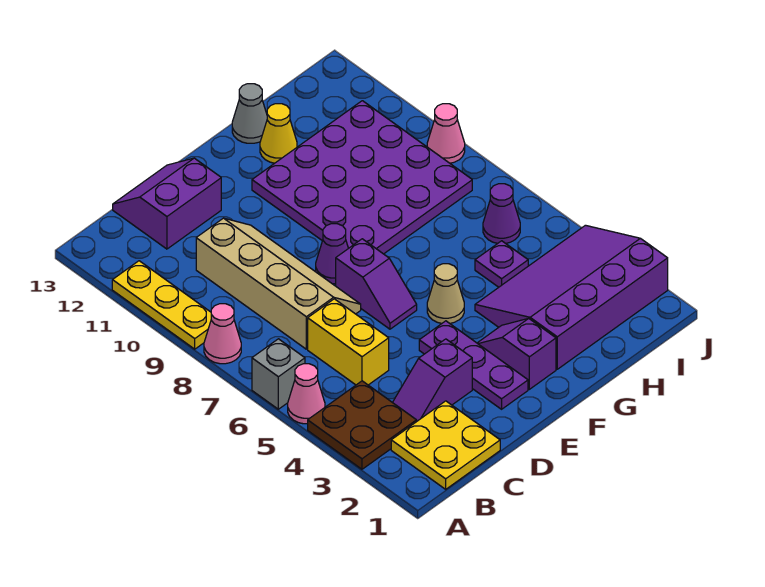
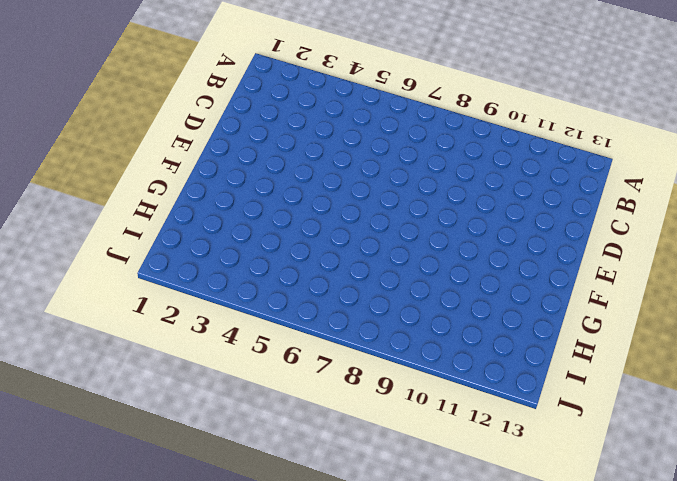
none -> brown plate A3:B4 level 1
none -> pink cone A5 level 1
none -> grey brick A6 level 1

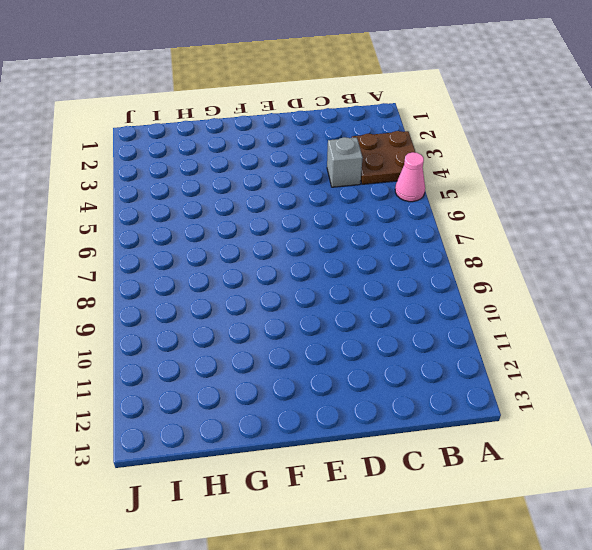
grey brick C4 level 1 -> grey brick A6 level 1
none -> pink cone A8 level 1
none -> yellow plate A9:A11 level 1
none -> yellow plate B1:C2 level 1

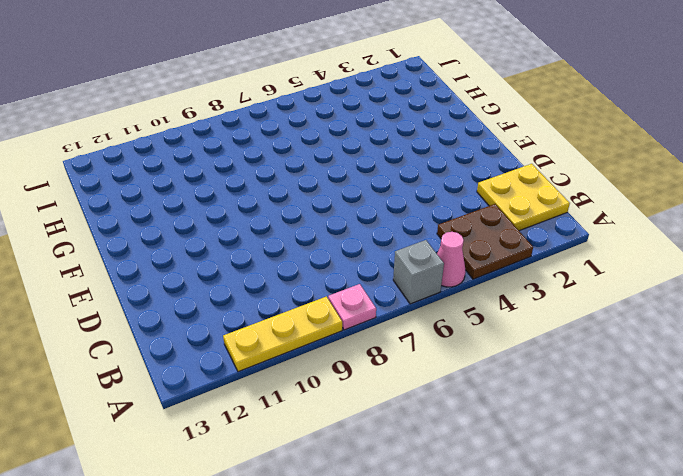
pink plate A8 level 1 -> pink cone A8 level 1
none -> purple slope C3:D3 level 1 top D
none -> yellow brick C5:C6 level 1
none -> tan slope C7:D10 level 1 top C

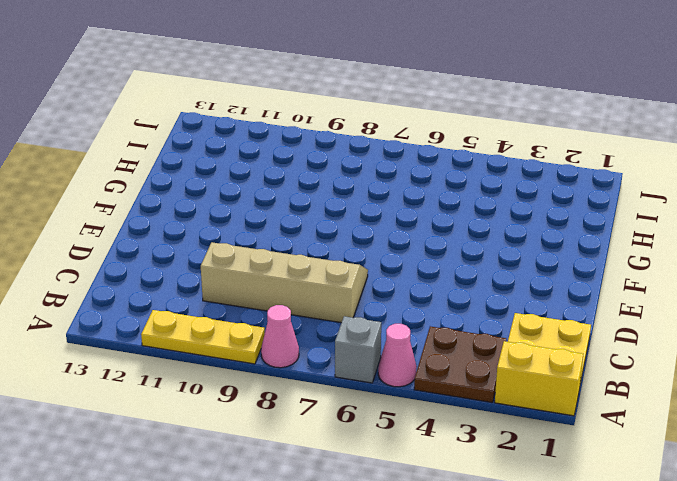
yellow brick A1:A2 level 1 -> yellow brick C5:C6 level 1
none -> purple slope C3:D3 level 1 top D
none -> purple slope C12:D13 level 1 top 12
none -> purple plate E2:E4 level 1

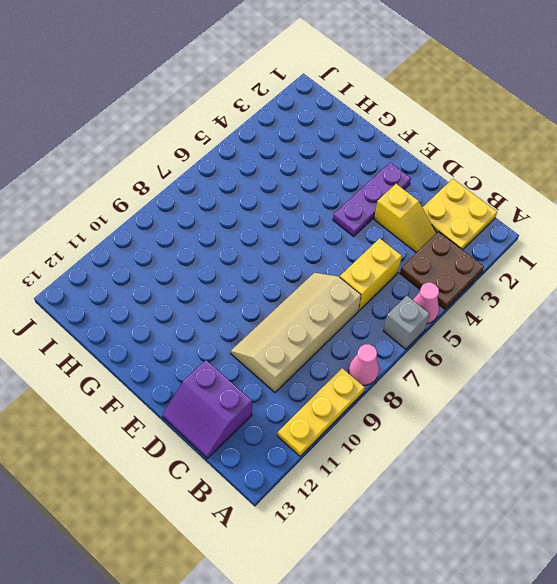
yellow slope C3:D3 level 1 top D -> purple slope C3:D3 level 1 top D
none -> purple slope E6:E7 level 1 top 7
none -> purple cone E8 level 1
none -> purple slope F2:F3 level 1 top 2

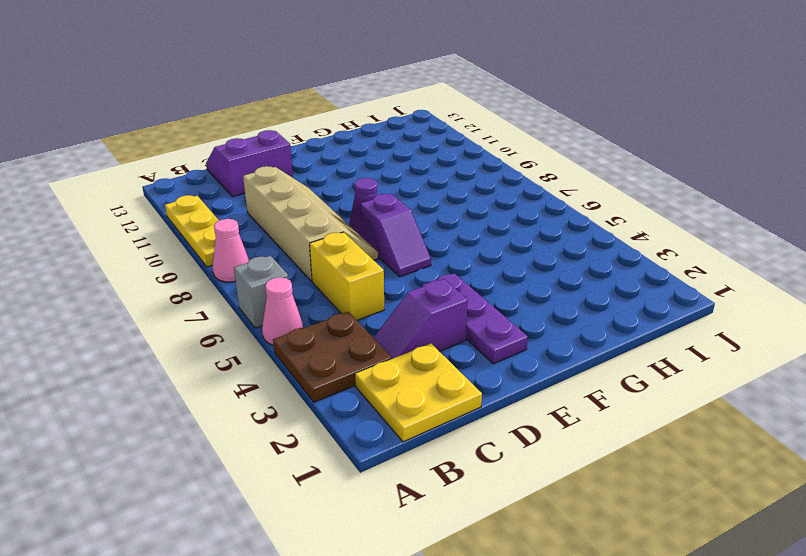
none -> purple slope F2:F3 level 1 top 2
none -> tan cone F5 level 1
none -> purple plate F8:I11 level 1

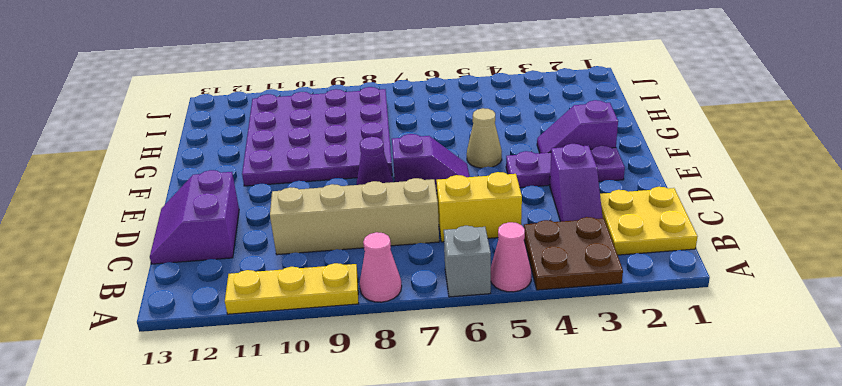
none -> purple slope G2:J4 level 1 top 2
none -> yellow cone G12 level 1
none -> grey cone G13 level 1

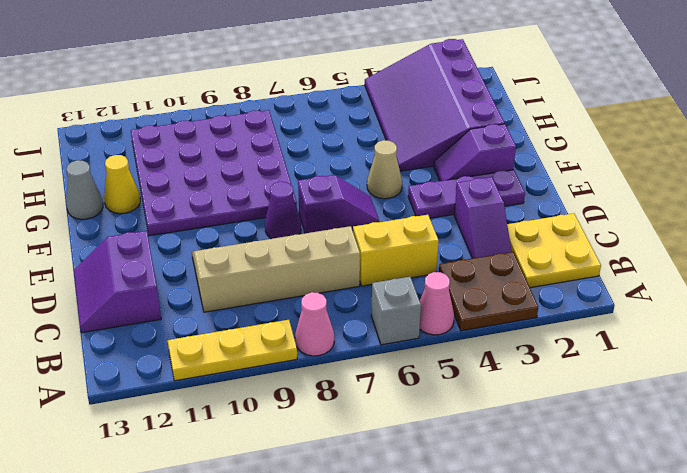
none -> purple plate H5 level 1
none -> purple cone I6 level 1
none -> pink cone J9 level 1

